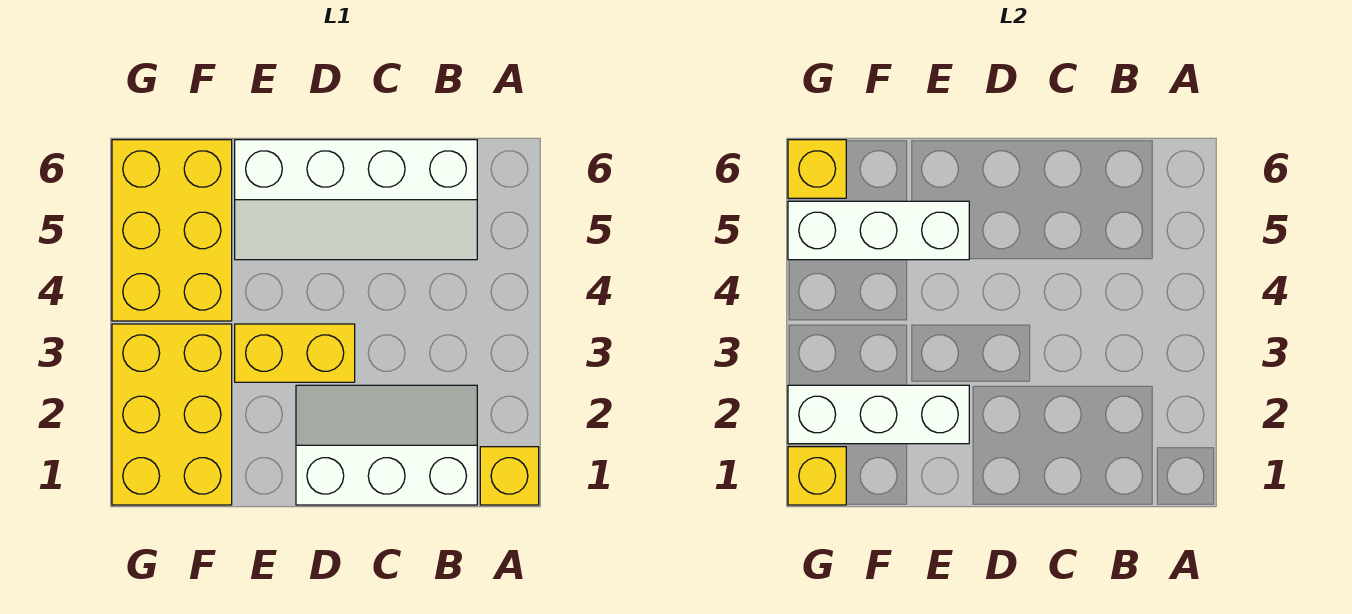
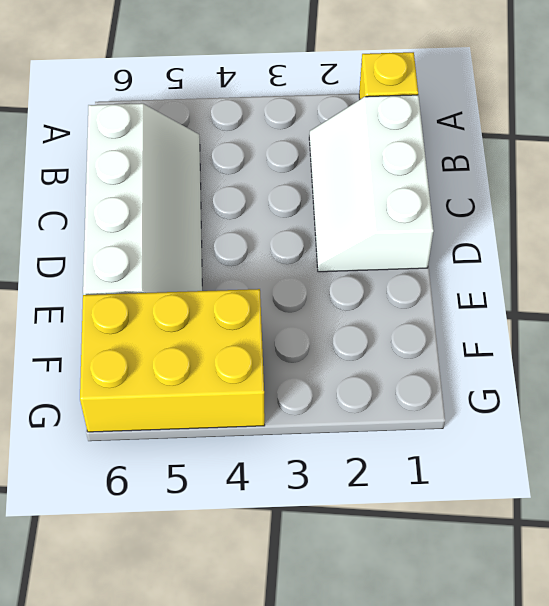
none -> yellow brick D3:E3 level 1
none -> yellow brick F1:G3 level 1

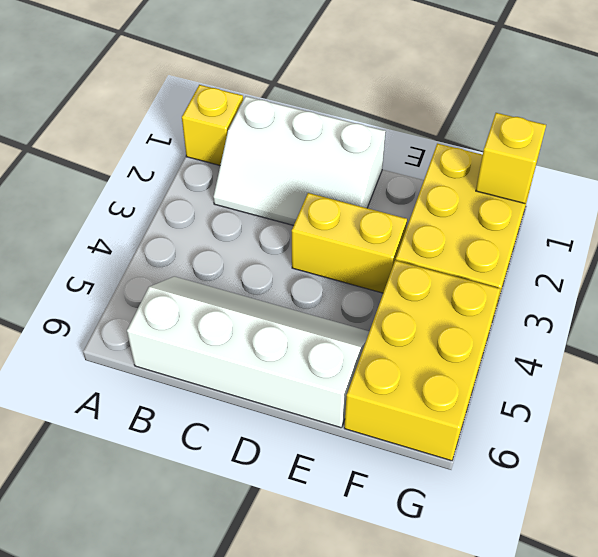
none -> white brick E2:G2 level 2
none -> white brick E5:G5 level 2

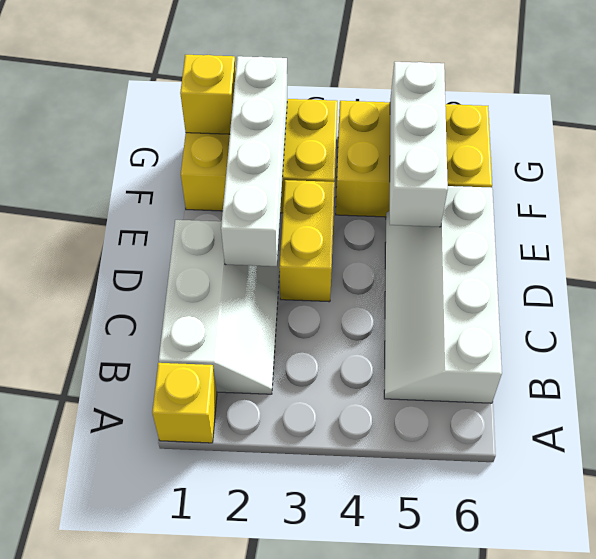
white brick D2:G2 level 2 -> white brick E2:G2 level 2
none -> yellow brick G6 level 2

